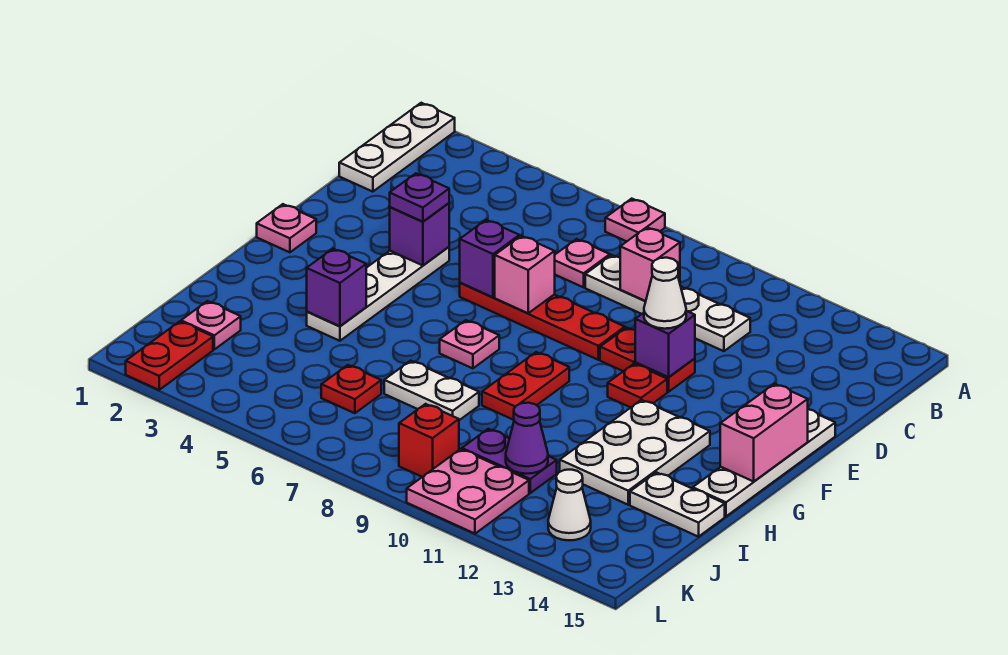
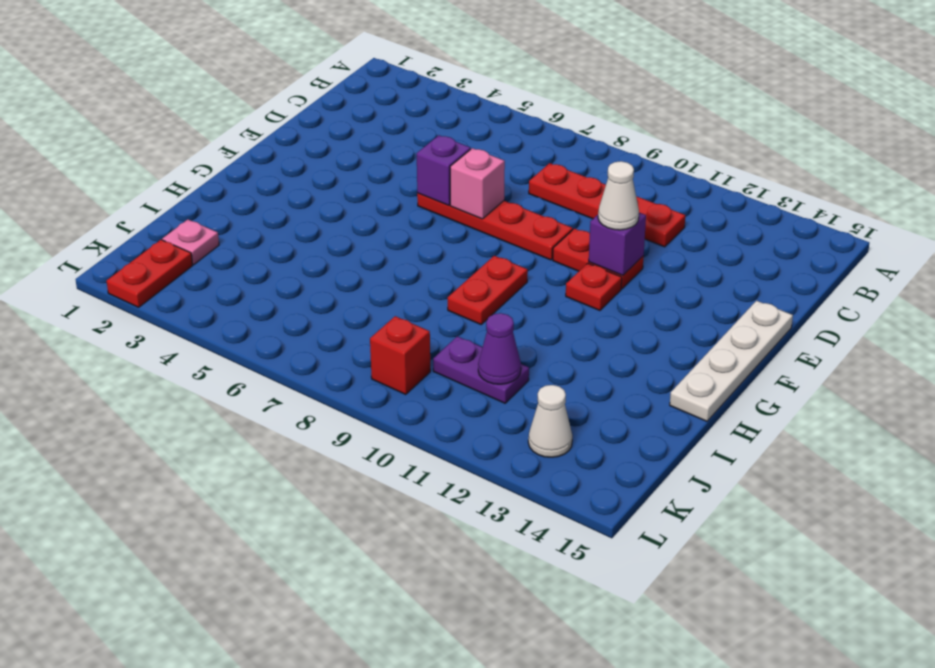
red plate C8:C11 level 1 -> white plate C8:C11 level 1
none -> white plate A1:C1 level 1
none -> pink plate A7 level 1
none -> pink plate C7 level 1
none -> white plate E4:H4 level 1

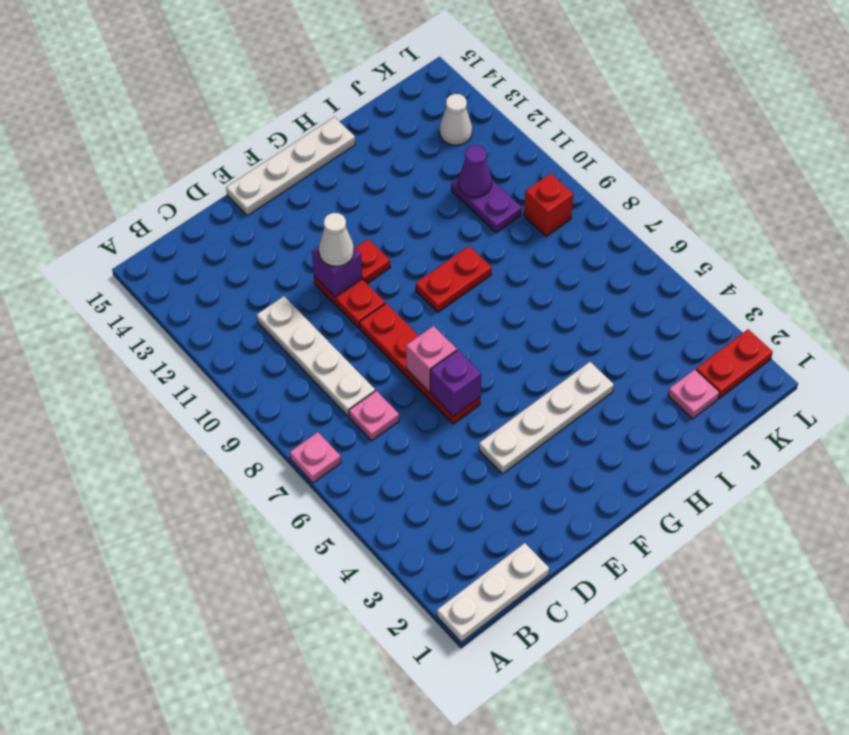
none -> pink plate F1 level 1
none -> pink plate G7 level 1
none -> white plate G12:I13 level 1
none -> white plate I7:I8 level 1

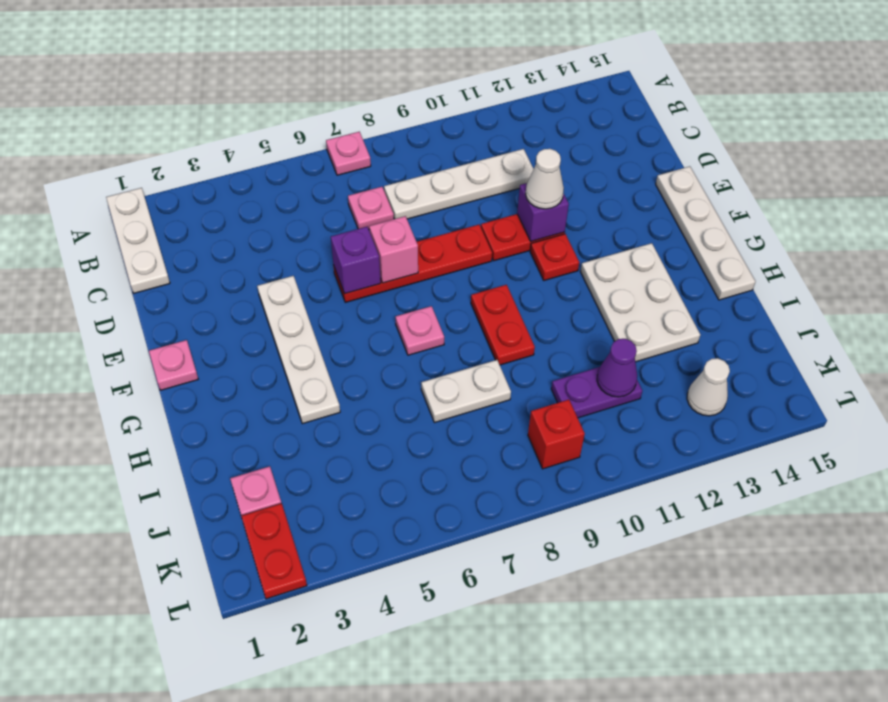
none -> white plate I14:I15 level 1
none -> red plate J6 level 1
none -> pink plate K10:L11 level 1
none -> pink brick C9 level 2

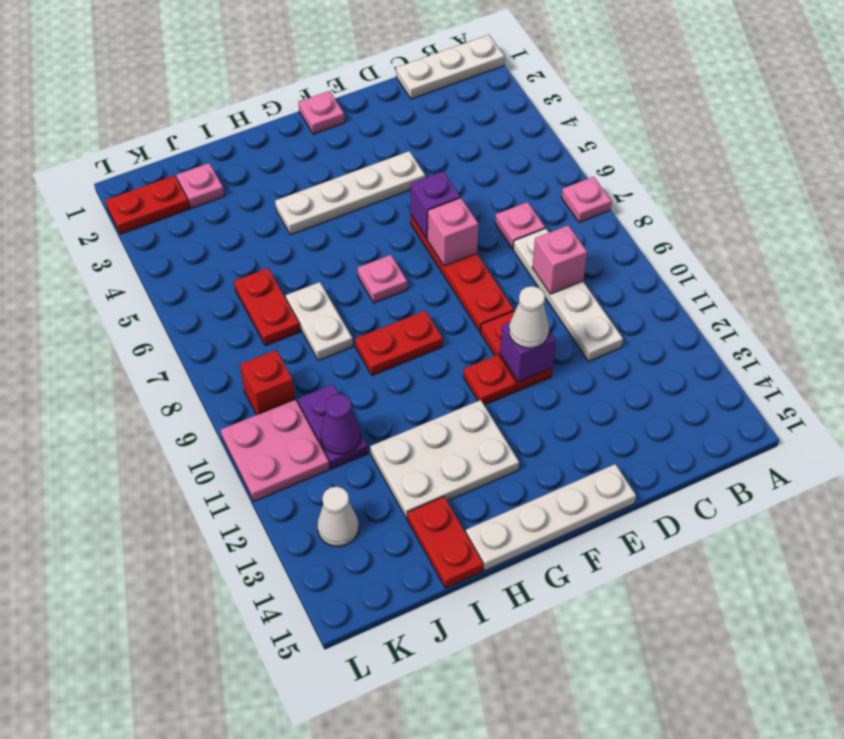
red plate I14:I15 level 1 -> white plate I14:I15 level 1
red plate J6:J7 level 1 -> red plate J6 level 1
none -> purple brick E4 level 2
none -> pink brick F15:G15 level 2
none -> purple brick H4 level 2
none -> purple plate E4 level 3

